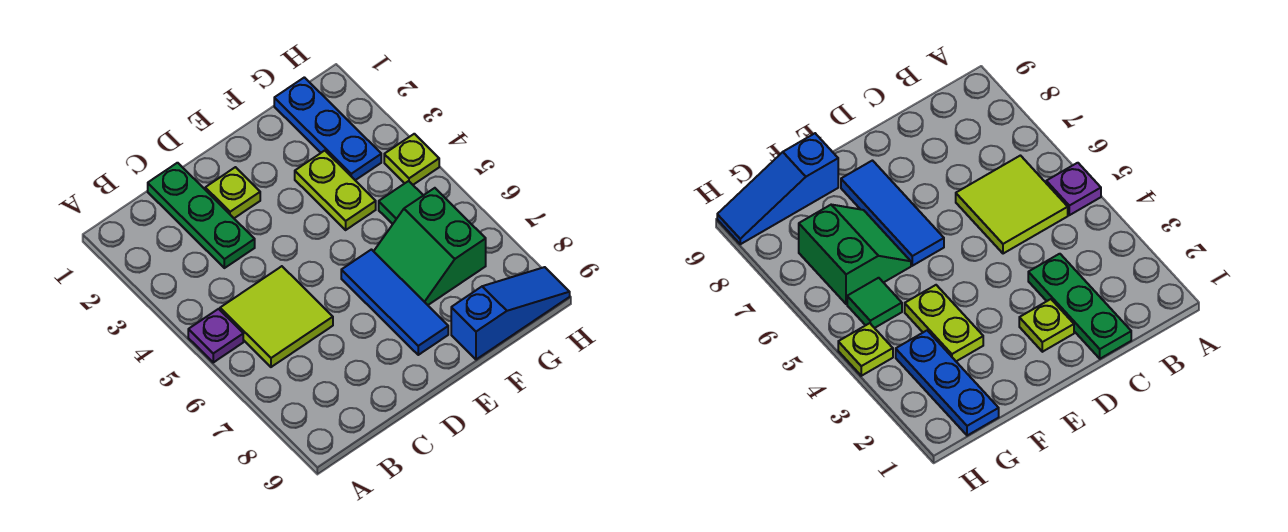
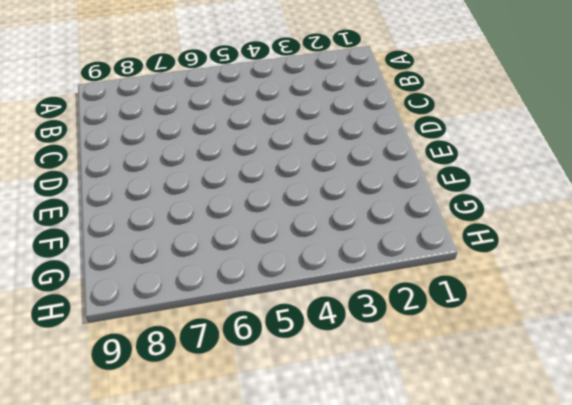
none -> purple plate A5 level 1
none -> lime tile B5:C6 level 1

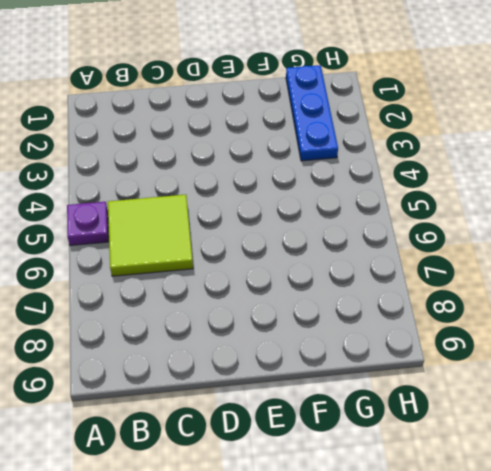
none -> green plate C1:C3 level 1
none -> lime plate D2 level 1

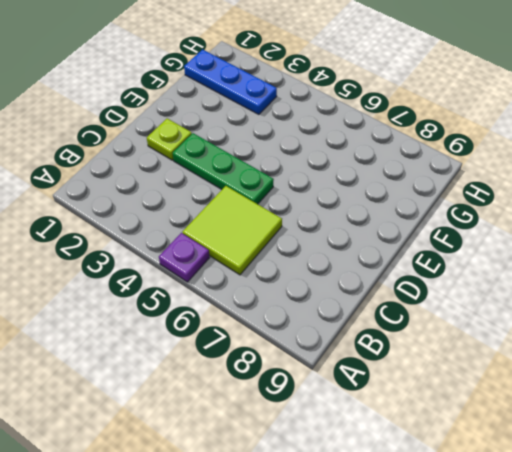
green plate D3:D5 level 1 -> green plate C1:C3 level 1
none -> blue tile E6:E8 level 1
none -> lime plate F3:F4 level 1

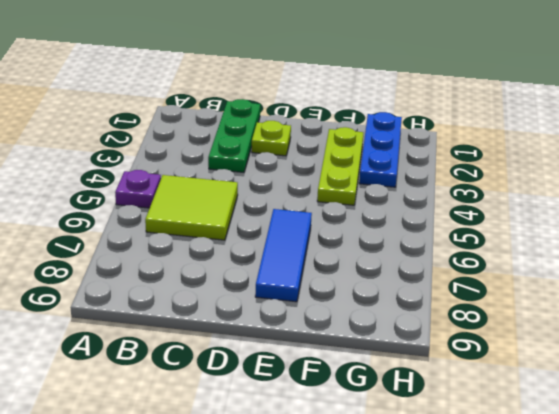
lime plate F2:F4 level 1 -> lime plate F3:F4 level 1
none -> green slope F6:G7 level 1 top G
none -> blue slope F9:H9 level 1 top F

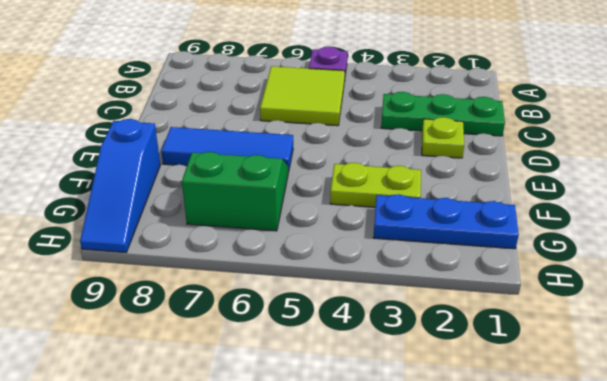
none -> green tile G5 level 1
none -> lime plate H4 level 1

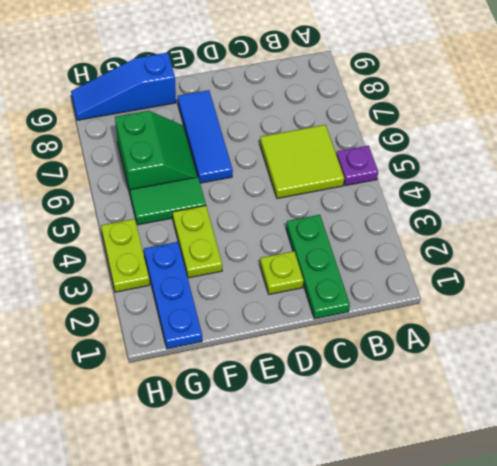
green tile F5:G5 level 1 -> green tile G5 level 1
lime plate H3:H4 level 1 -> lime plate H4 level 1

